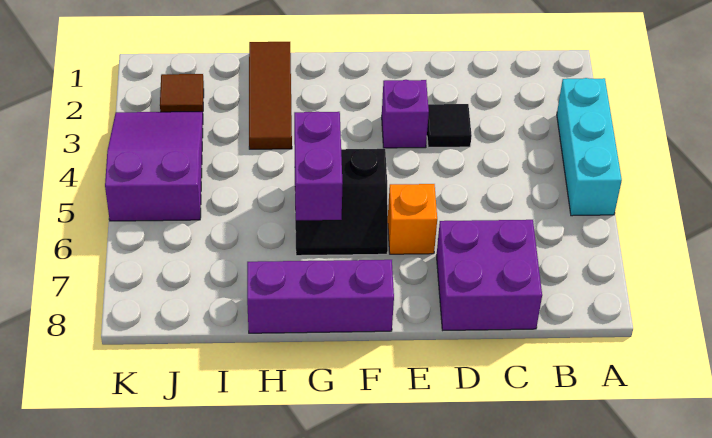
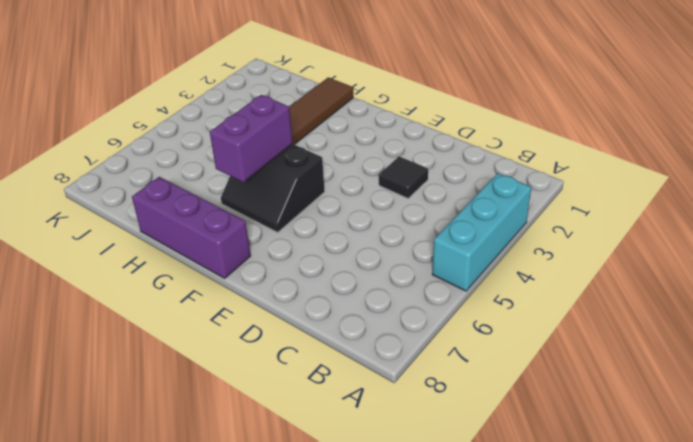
none -> purple brick C7:D8 level 1
none -> purple brick E3 level 1

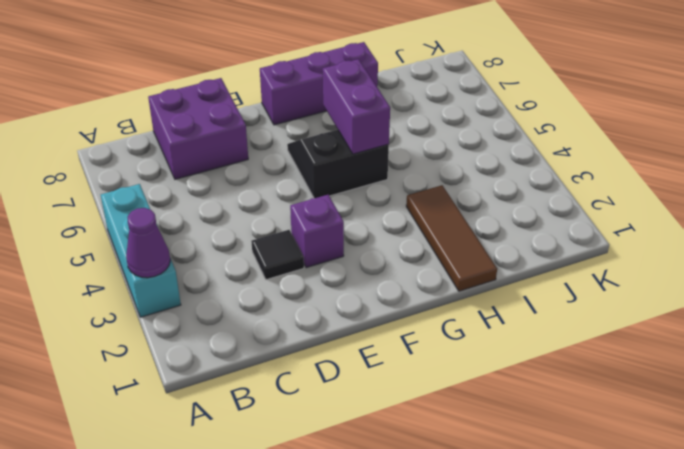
purple cone A3 level 2 -> none
none -> orange brick E6 level 1
none -> brown tile J2 level 1

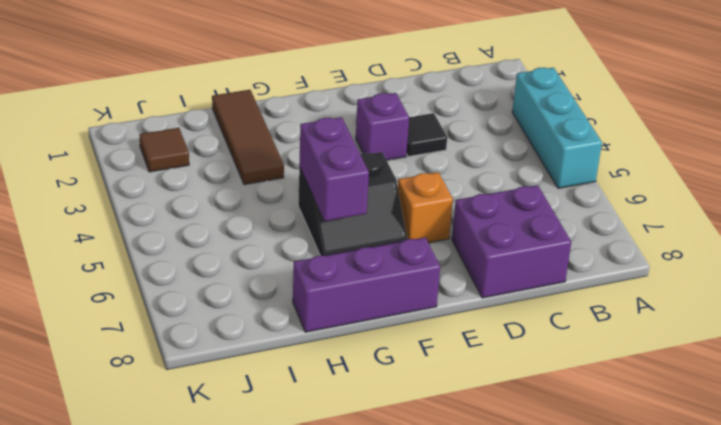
none -> purple slope J3:K5 level 1 top 5

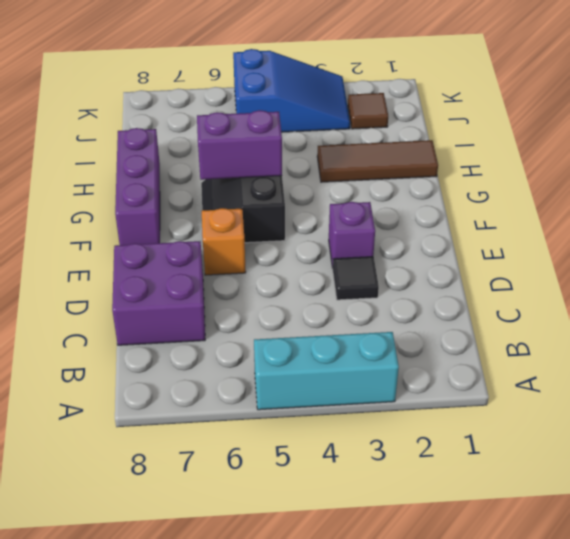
blue slope J3:K5 level 1 top 5 -> purple slope J3:K5 level 1 top 5

